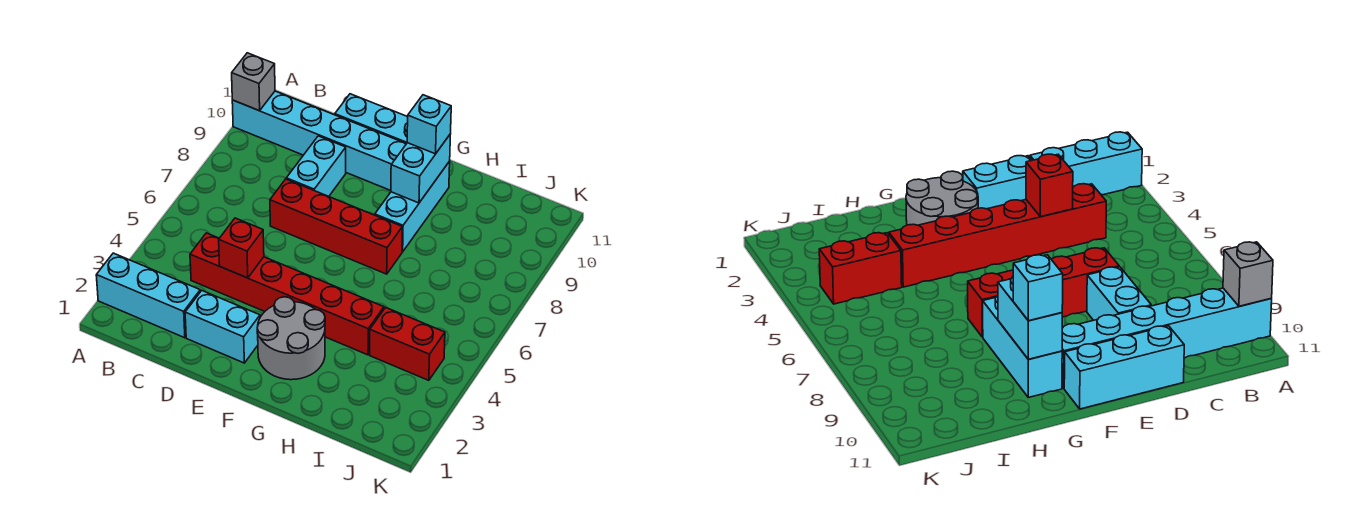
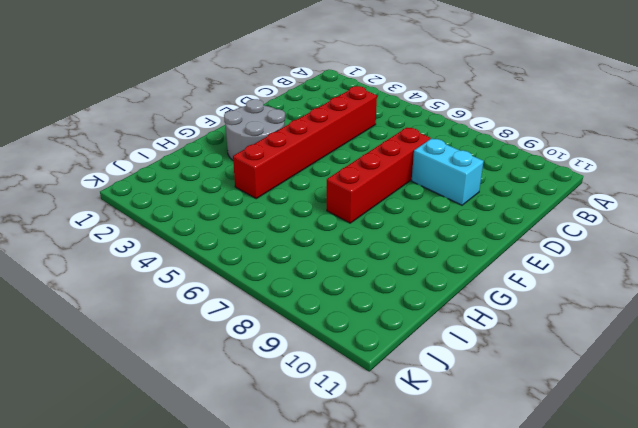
none -> cyan brick A2:C2 level 1
none -> cyan brick A10:F10 level 1
none -> cyan brick D2:E2 level 1

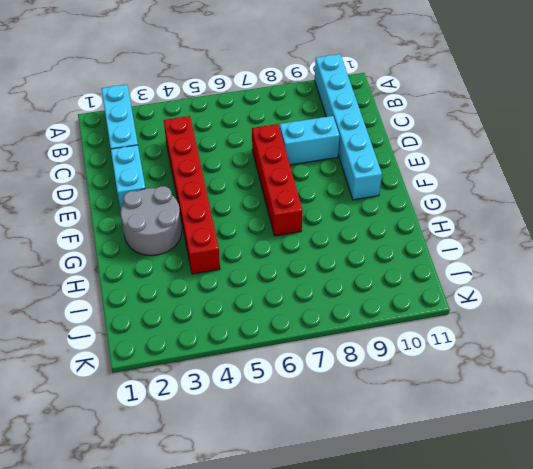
none -> cyan brick D11:F11 level 1
none -> cyan brick G8:G10 level 1
none -> red brick I4:J4 level 1

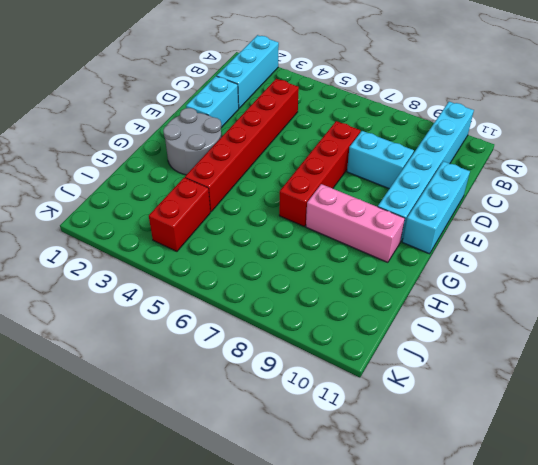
pink brick G8:G10 level 1 -> cyan brick G8:G10 level 1
none -> grey brick A10 level 2
none -> red brick D4 level 2
none -> cyan brick G9:G10 level 2

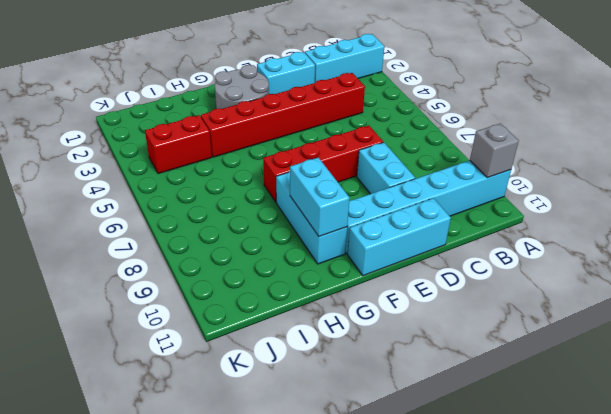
none -> red brick D4 level 2
none -> cyan brick G10 level 3

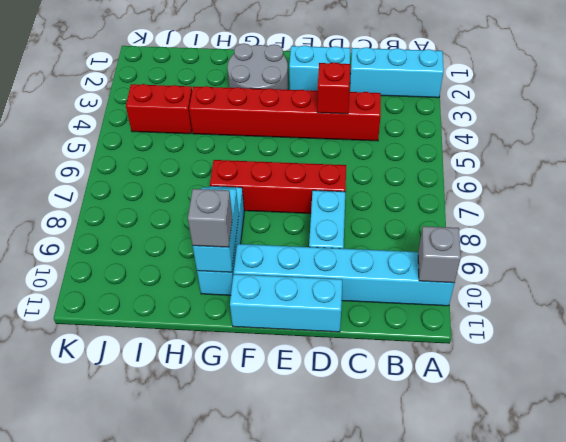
grey brick G10 level 3 -> cyan brick G10 level 3

